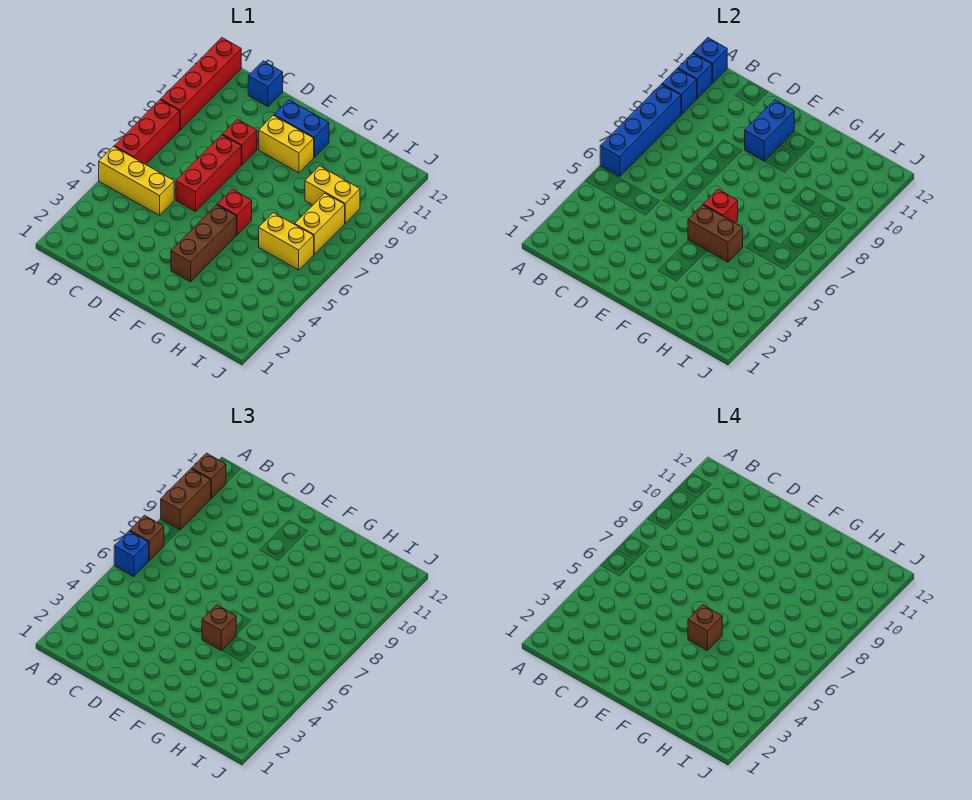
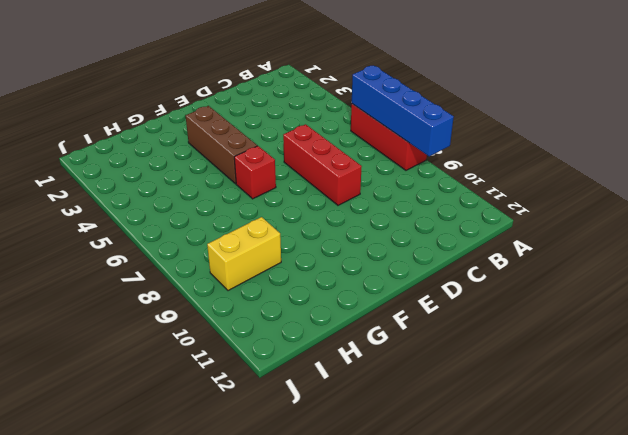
none -> yellow brick A5:C5 level 1
none -> red brick A9:A12 level 1
none -> blue brick C12 level 1

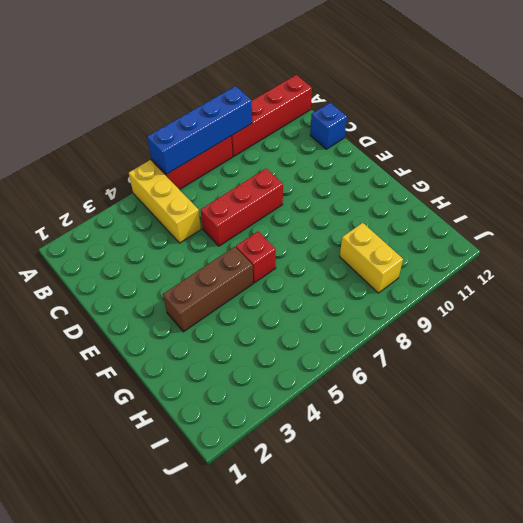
none -> red brick D9 level 1
none -> yellow brick E10:F10 level 1
none -> blue brick E11:F11 level 1

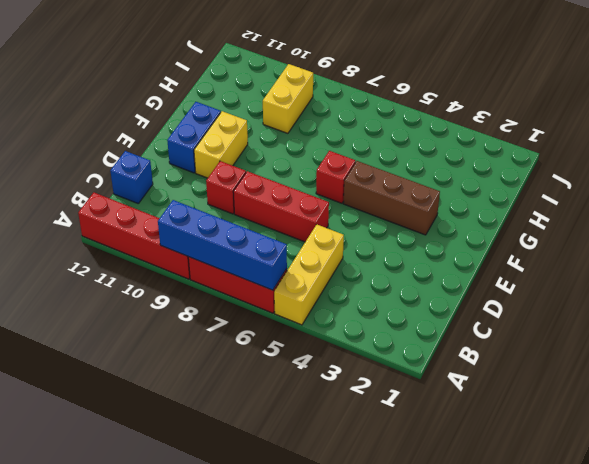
none -> yellow brick H6:I6 level 1
none -> yellow brick I7:I8 level 1
none -> blue brick A10 level 2

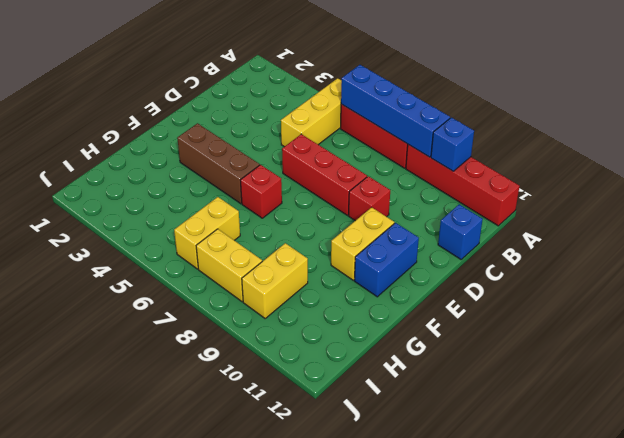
none -> blue brick A11 level 2
none -> blue brick A12 level 2
none -> blue brick E10:E11 level 2

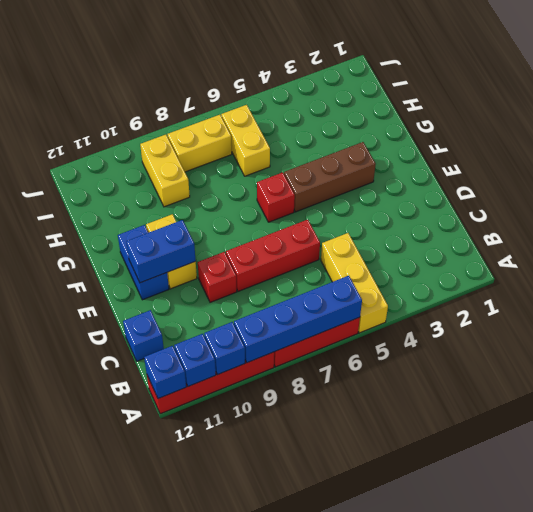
none -> brown brick F5:G5 level 2
none -> red brick F6 level 2
none -> blue brick A6 level 3

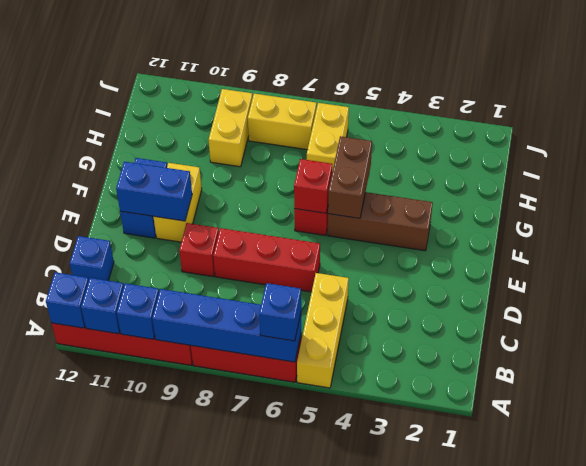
none -> brown brick A7 level 3
none -> brown brick A9:A10 level 3
none -> brown brick A11 level 3

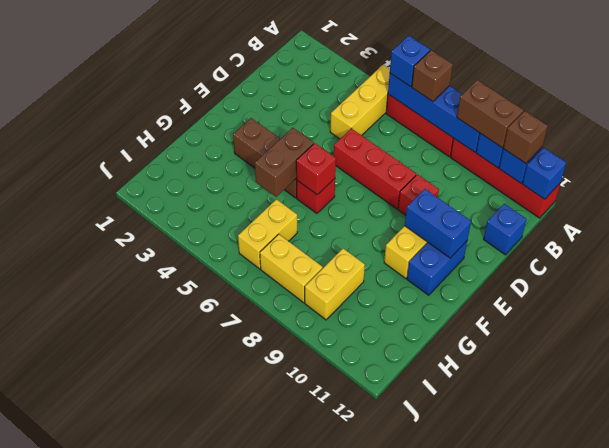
none -> brown brick F5 level 3
none -> brown brick F5 level 4

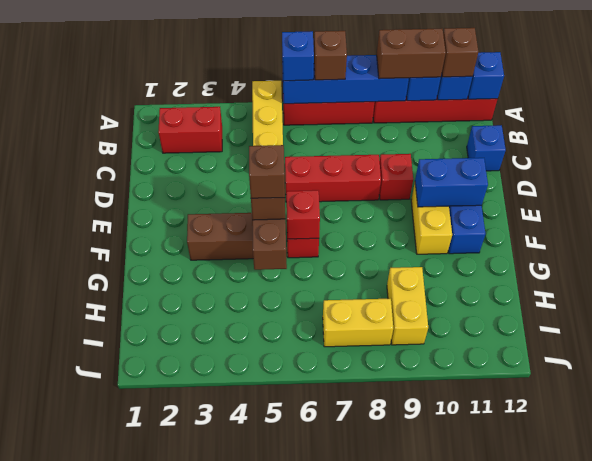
red brick B2:B3 level 1 -> none
none -> yellow brick H6:I6 level 1

